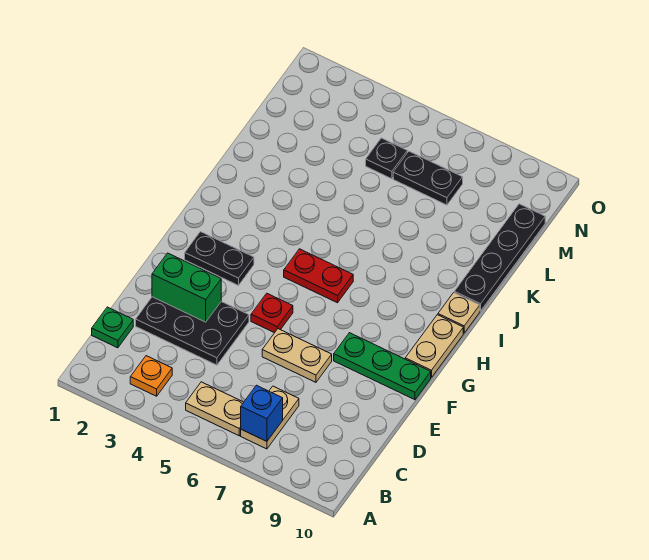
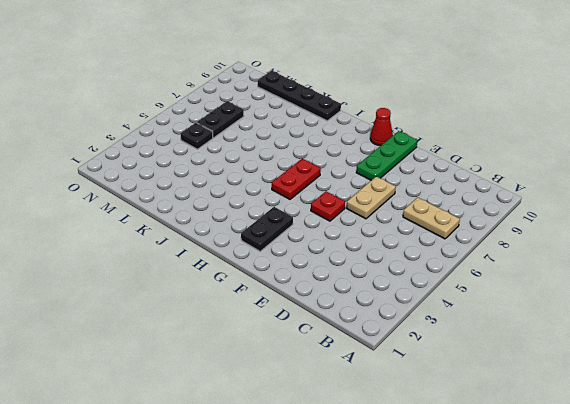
red cone G10 level 1 -> tan plate G10:H10 level 1
none -> orange plate B3 level 1
none -> tan plate B5:B6 level 1
none -> green plate C1 level 1

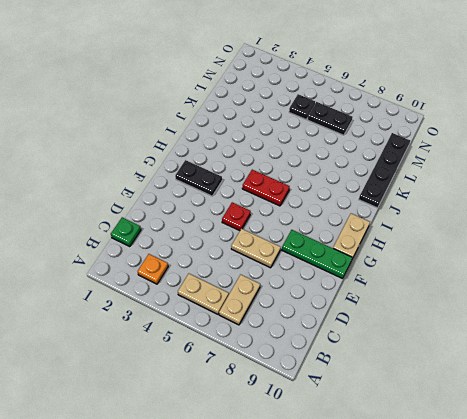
none -> black plate D2:E4 level 1
none -> tan plate I10 level 1
none -> blue brick B7 level 2

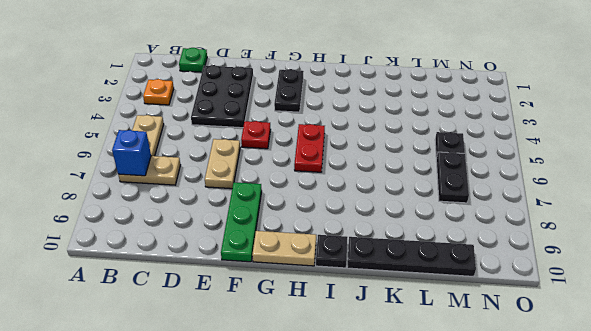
black plate I10 level 1 -> tan plate I10 level 1
none -> green brick E2:E3 level 2

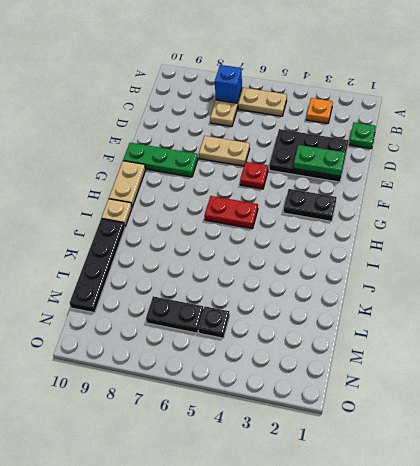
green plate E2:E3 level 2 -> green brick E2:E3 level 2

